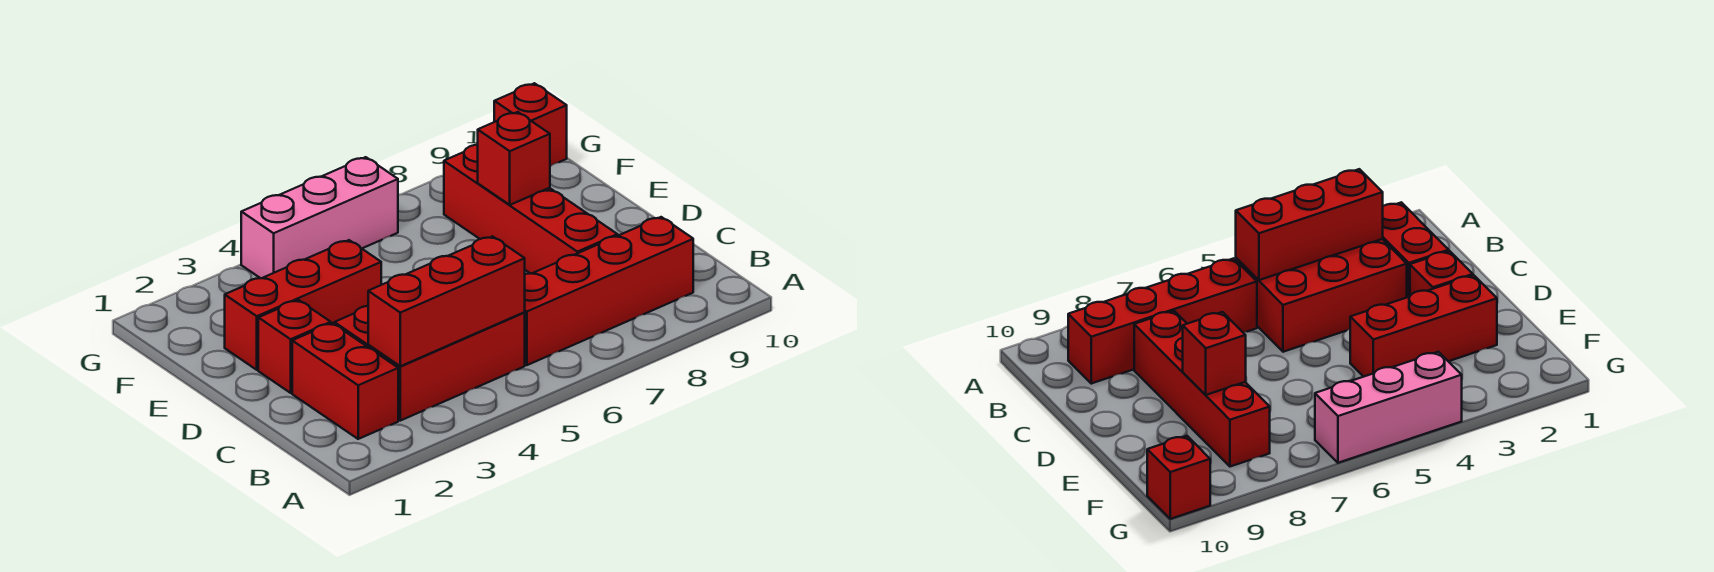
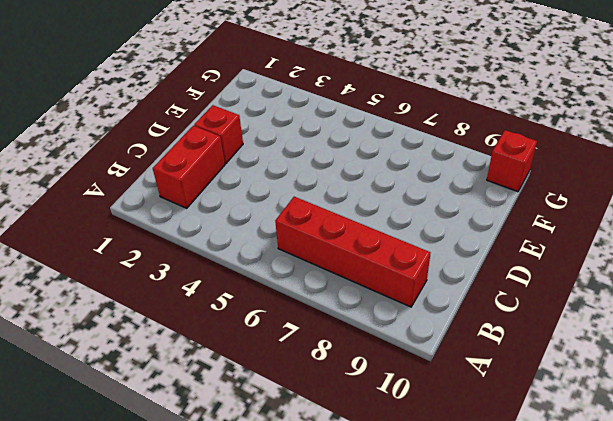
none -> red brick B3:C5 level 1
none -> red brick C8:F8 level 1

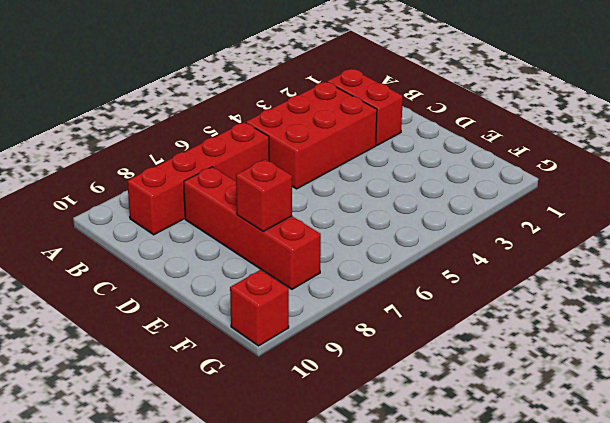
none -> red brick D2 level 1
none -> red brick E2:E4 level 1

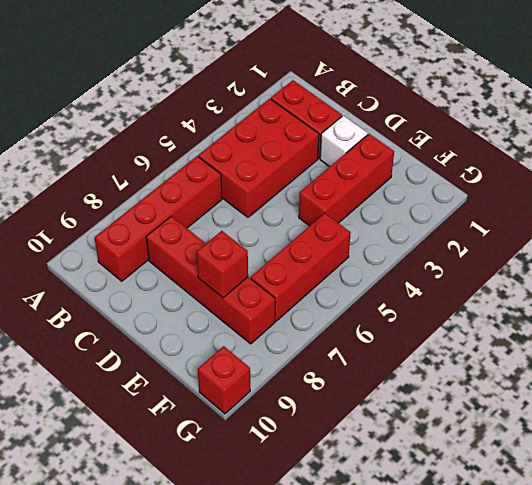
white brick D2 level 1 -> red brick D2 level 1
red brick F5:F7 level 1 -> red brick B3:B5 level 2
none -> pink brick G4:G6 level 1

